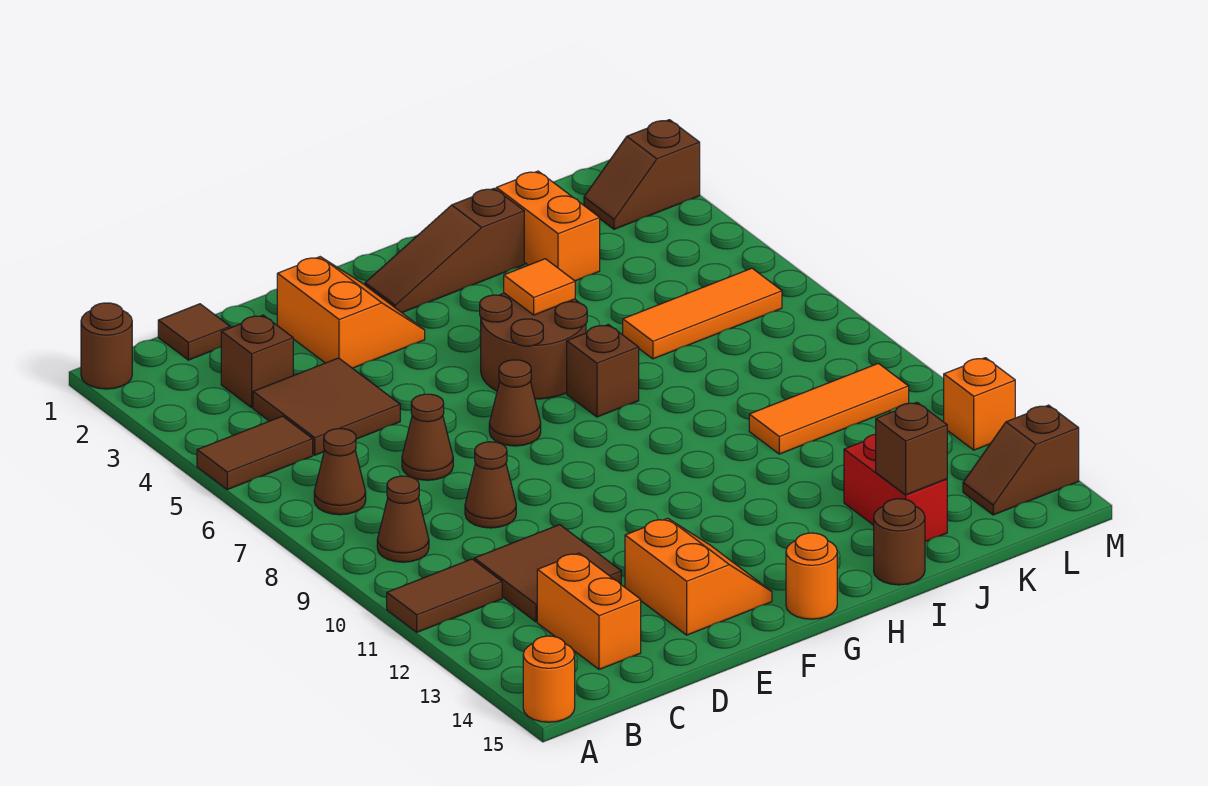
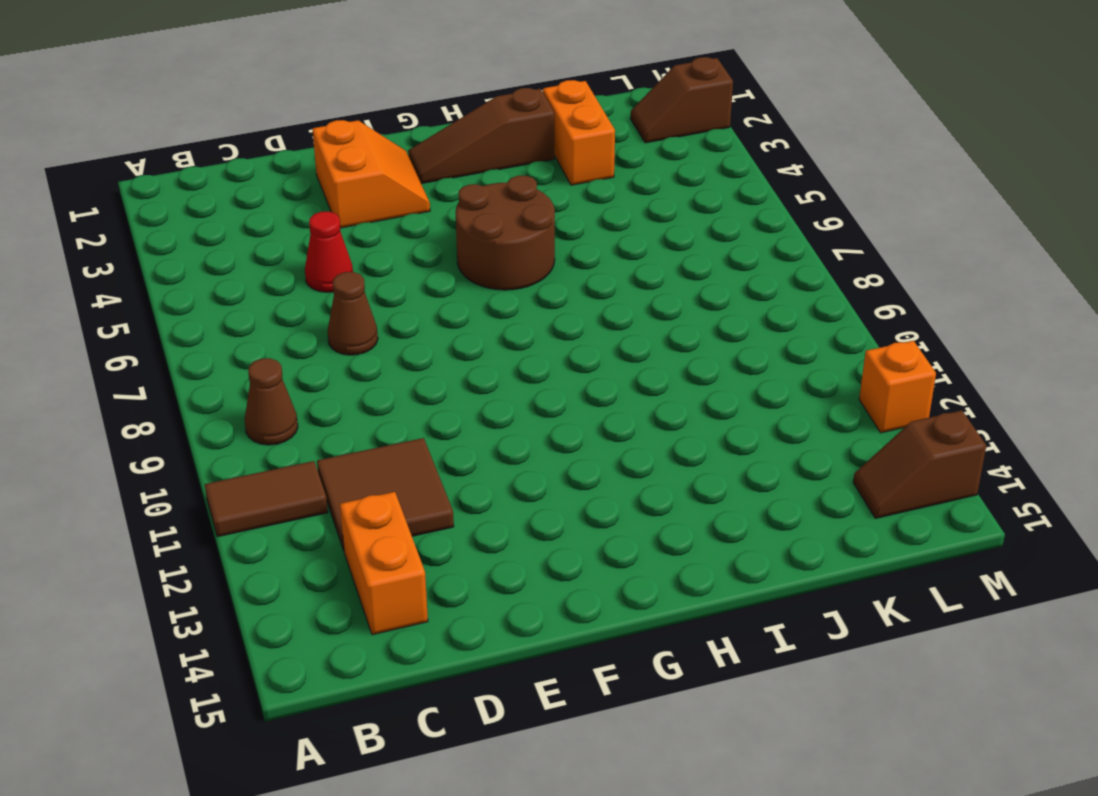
red cone D5 level 1 -> brown tile C4:D5 level 1
none -> brown round brick A1 level 1
none -> brown tile A5:B5 level 1
none -> orange round brick A15 level 1
none -> brown cone B7 level 1

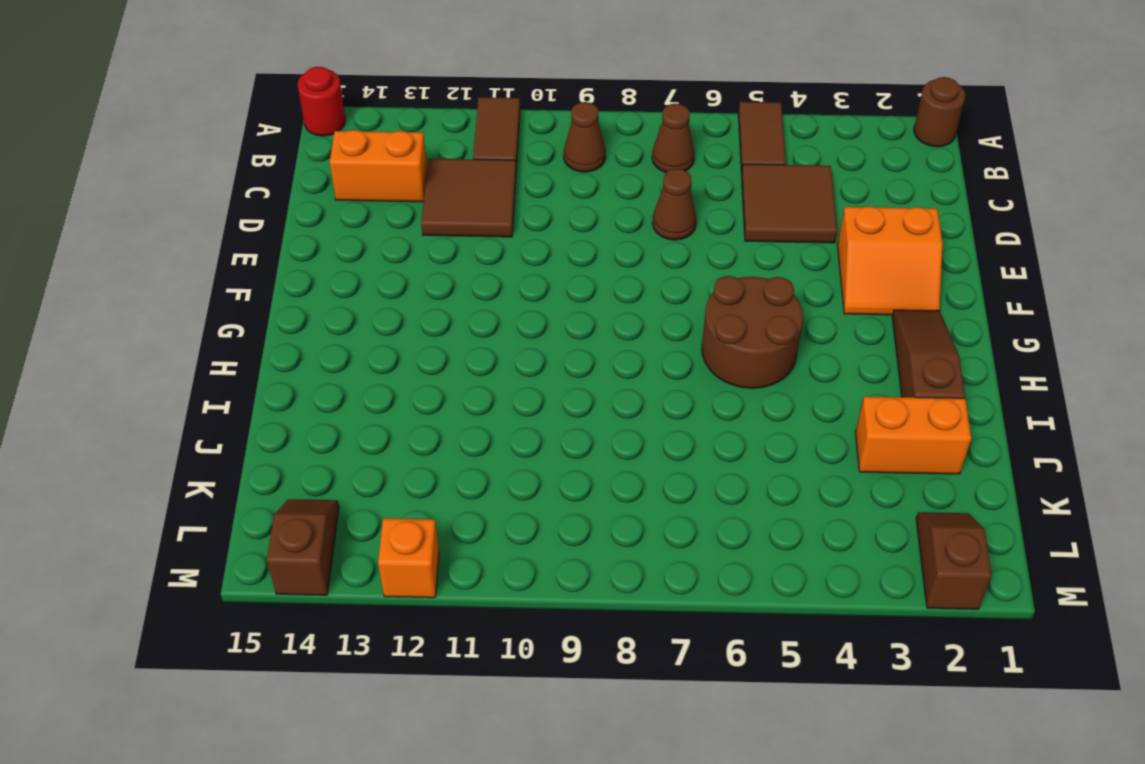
red round brick A15 level 1 -> orange round brick A15 level 1
none -> brown tile C1 level 1
none -> brown brick C3 level 1
none -> brown cone D9 level 1
none -> orange slope E13:F14 level 1 top E

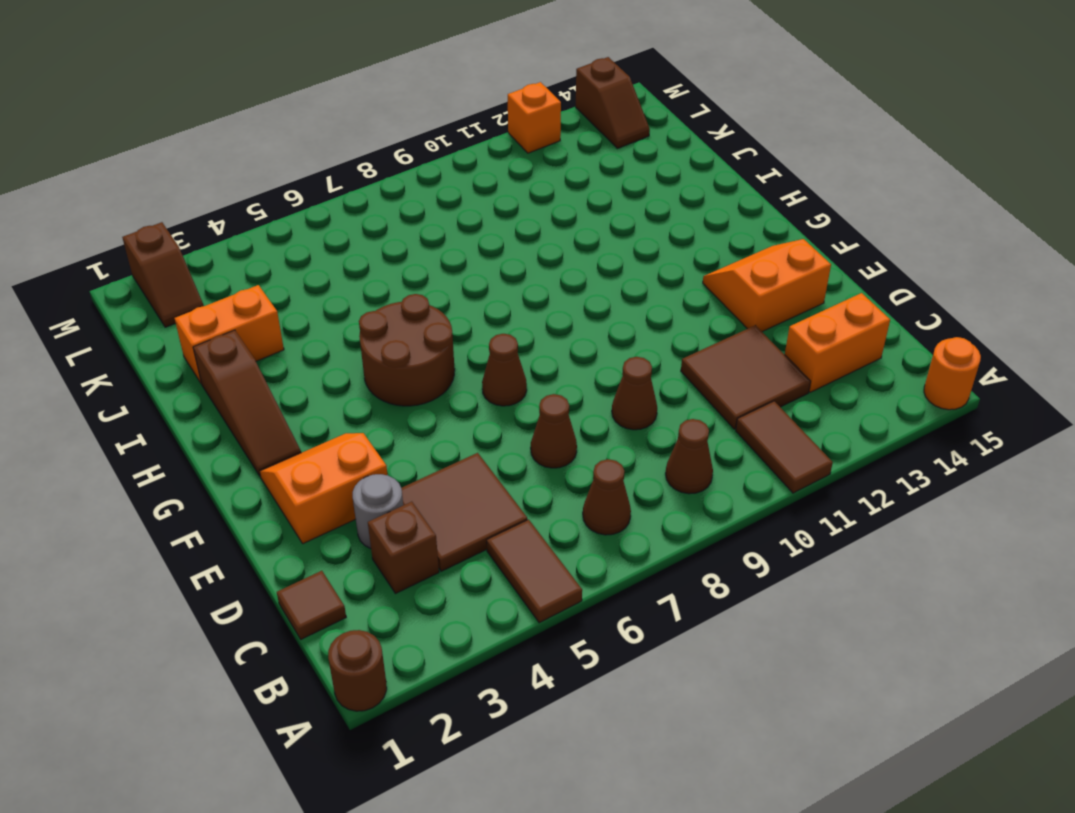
grey round brick D3 level 1 -> none
none -> orange round brick G15 level 1
none -> brown brick H7 level 1
none -> brown round brick I15 level 1
none -> orange tile J6:L6 level 1

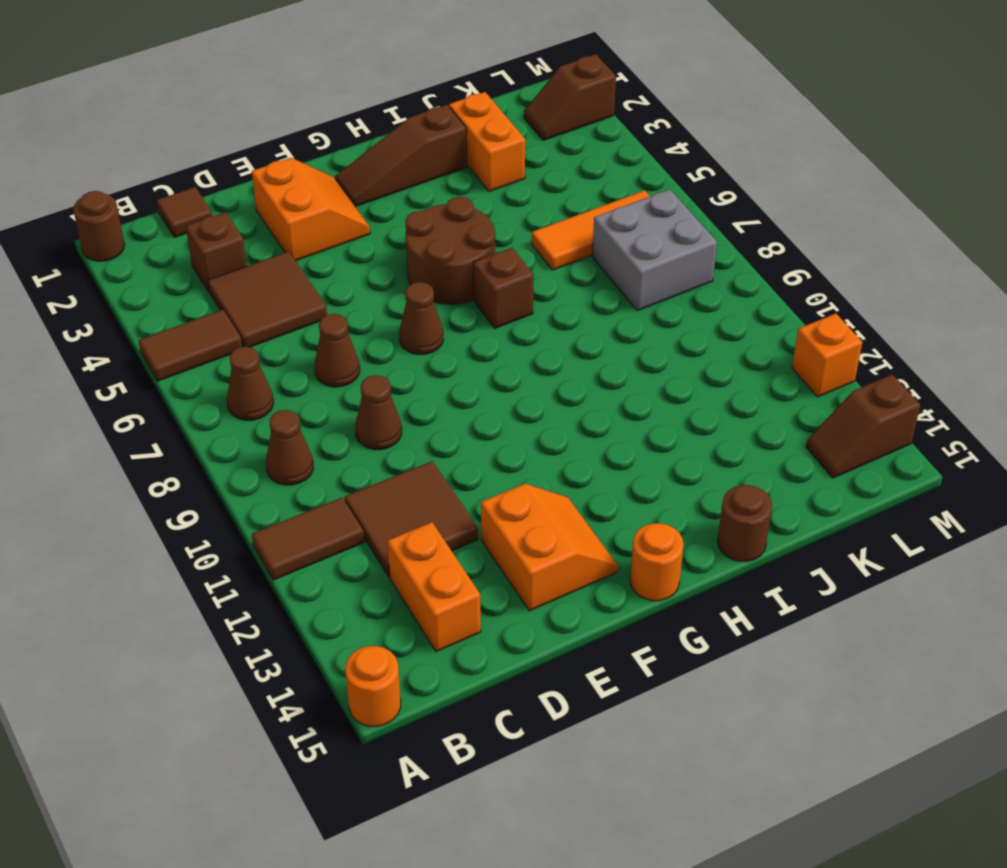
grey brick K7:L8 level 1 -> none
none -> orange tile J10:L10 level 1
none -> red brick J13:J14 level 1
none -> orange tile H5 level 2
none -> brown brick J14 level 2

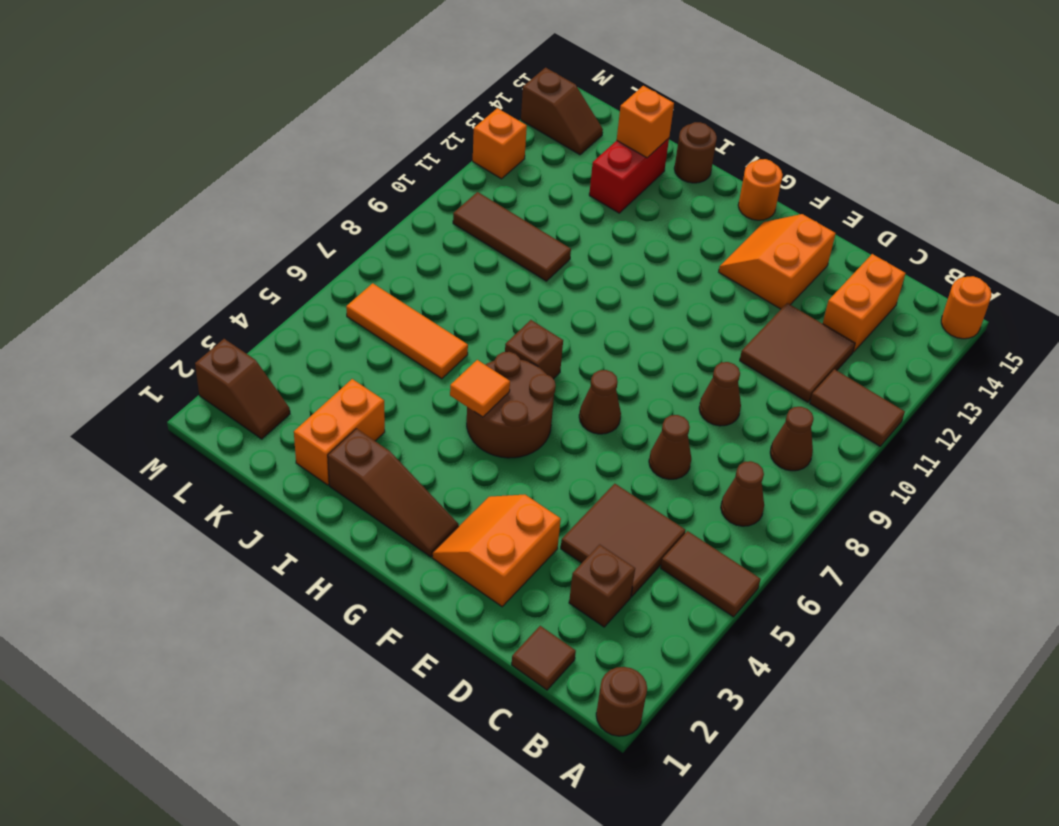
brown tile J10:L10 level 1 -> orange tile J10:L10 level 1
orange brick J14 level 2 -> brown brick J14 level 2

